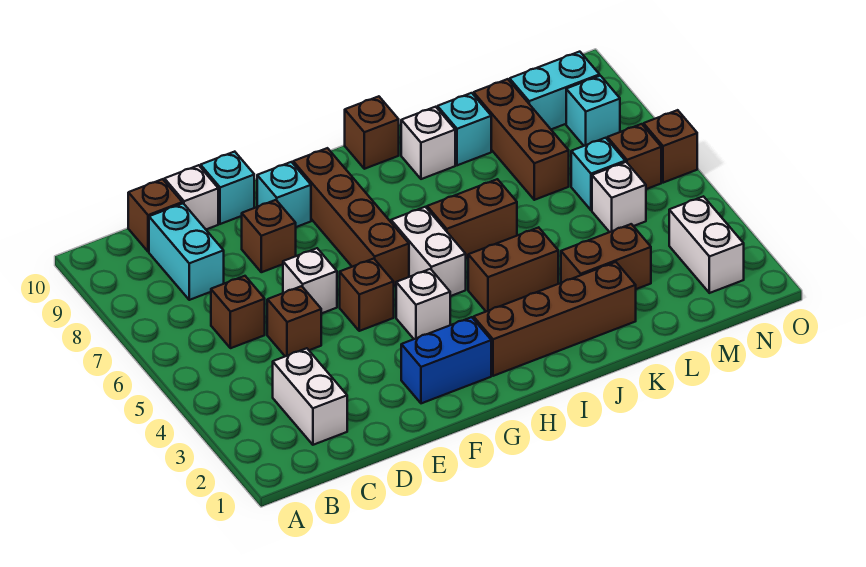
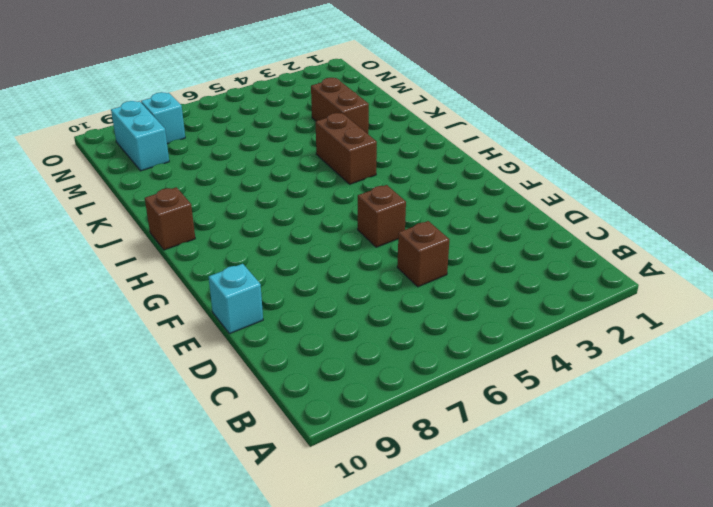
none -> white brick C2:C3 level 1
none -> brown brick C6 level 1
none -> cyan brick C8:C9 level 1
none -> brown brick C10 level 1

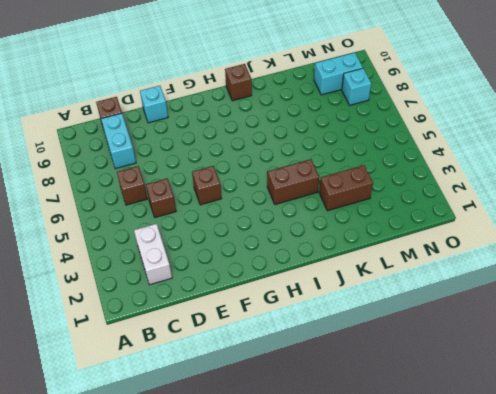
none -> white brick D10 level 1
none -> white brick E6 level 1
none -> brown brick E8 level 1
none -> blue brick F2:G2 level 1

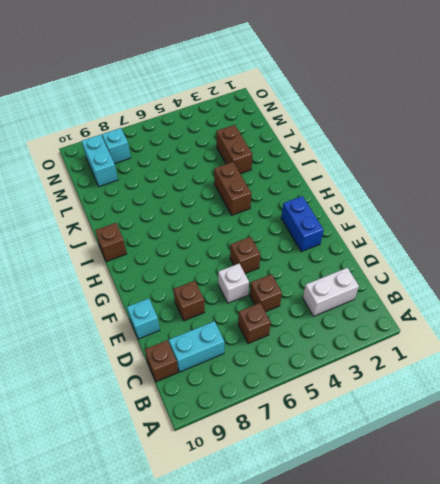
none -> white brick D10 level 1
none -> cyan brick F9 level 1
none -> white brick G4 level 1
none -> brown brick G6:G9 level 1

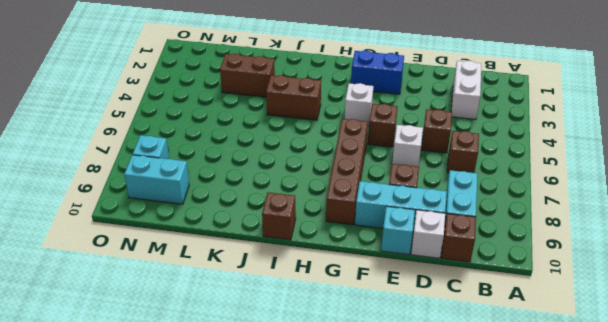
cyan brick D9:F9 level 1 -> cyan brick F9 level 1
none -> brown brick H2:K2 level 1
none -> white brick H5:H6 level 1
none -> brown brick I6:J6 level 1
none -> white brick J9 level 1

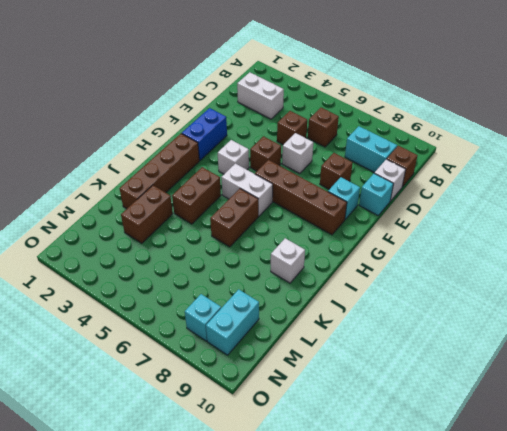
none -> brown brick I10 level 1
none -> cyan brick K9 level 1
none -> brown brick L7:L9 level 1
none -> white brick M5 level 1

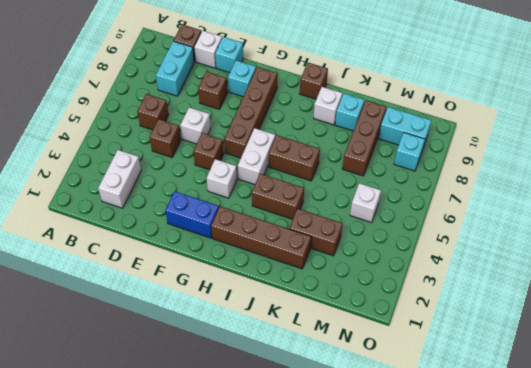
none -> cyan brick M6 level 1
none -> white brick N2:N3 level 1
none -> brown brick N6 level 1
none -> brown brick O6 level 1

